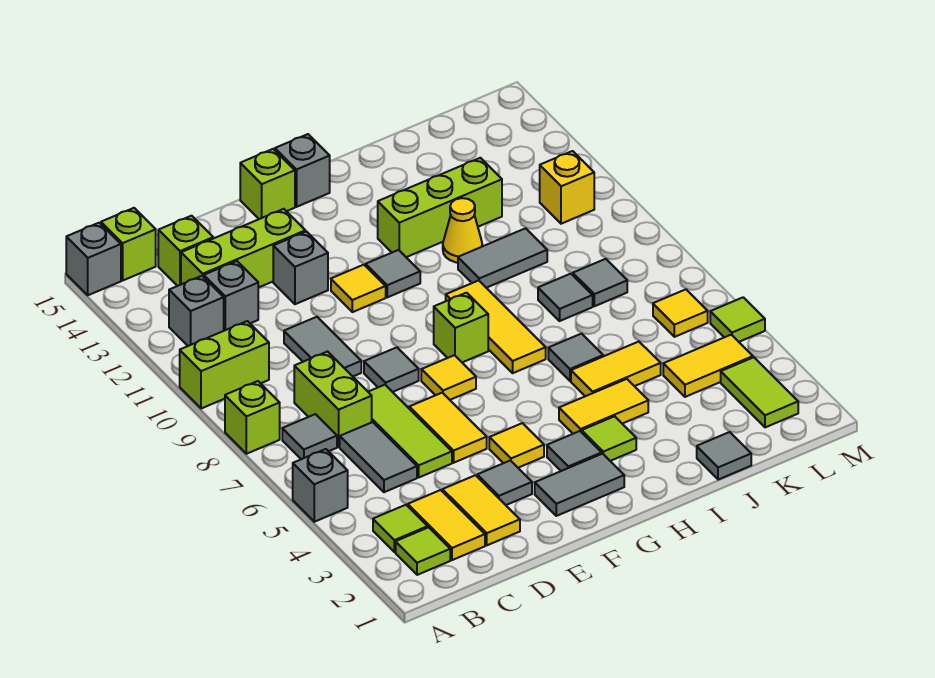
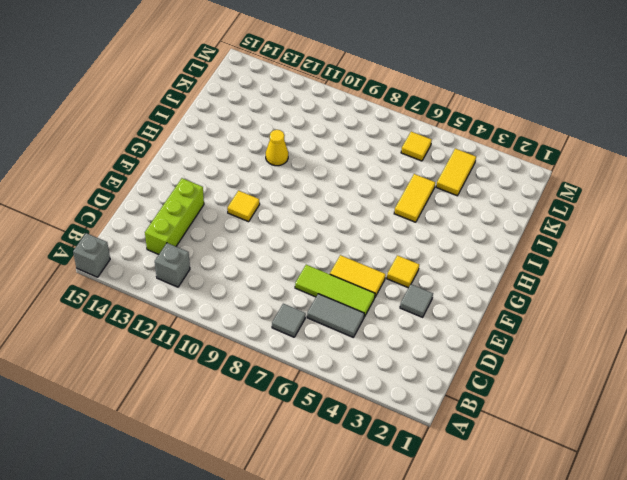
none -> grey brick A5 level 1
none -> lime brick A8 level 1
none -> lime brick A10:B10 level 1
none -> lime tile B2 level 1

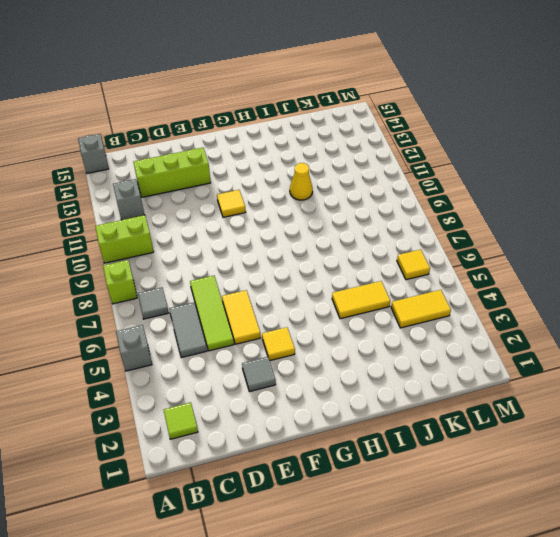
none -> lime tile B3 level 1
none -> lime brick B15 level 1
none -> yellow tile C2:C3 level 1
none -> lime brick C7:C8 level 1

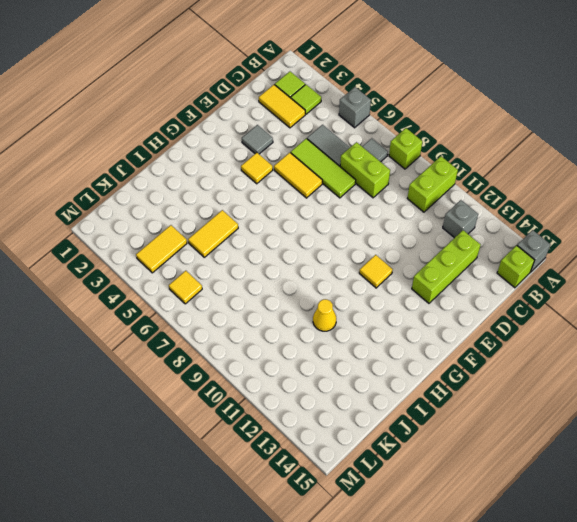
none -> grey brick C12 level 1
none -> lime brick C14 level 1
none -> yellow tile D2:D3 level 1
none -> grey tile D9:D10 level 1

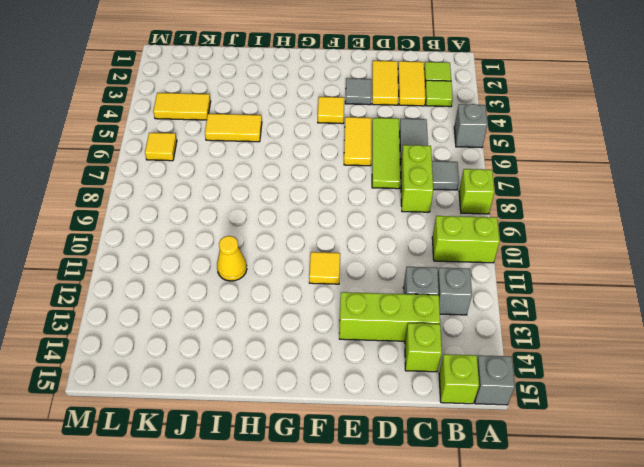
none -> grey tile D9:D10 level 1
none -> grey tile E8 level 1
none -> grey brick E12 level 1
none -> grey tile F2:G2 level 1

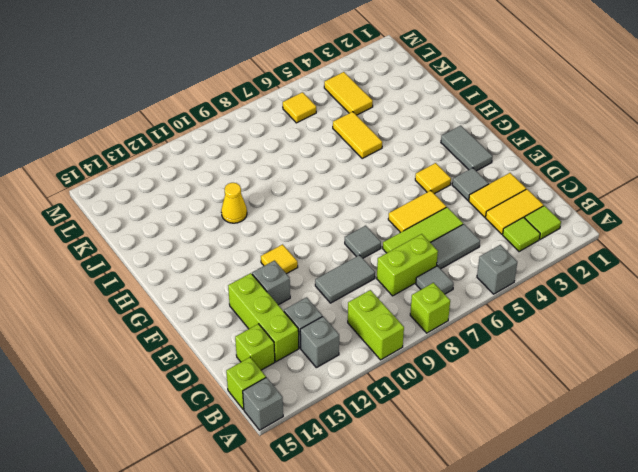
none -> yellow tile F7 level 1
none -> lime brick F15 level 1
none -> grey tile G3 level 1
none -> lime brick G8 level 1

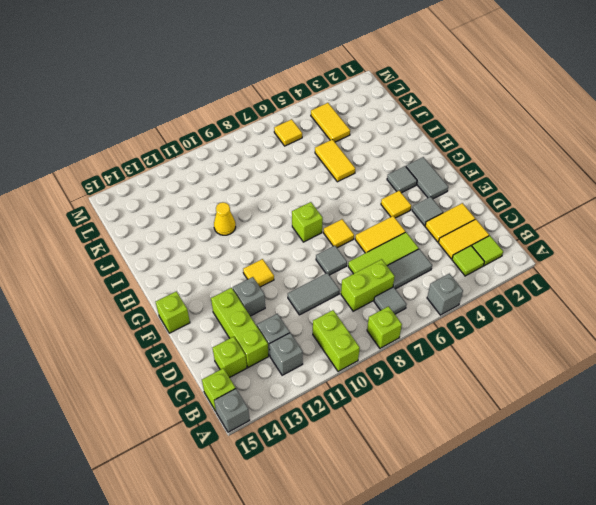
none -> grey tile G11 level 1
none -> grey brick G15 level 1
none -> lime tile H3 level 1
none -> yellow tile H4:I4 level 1

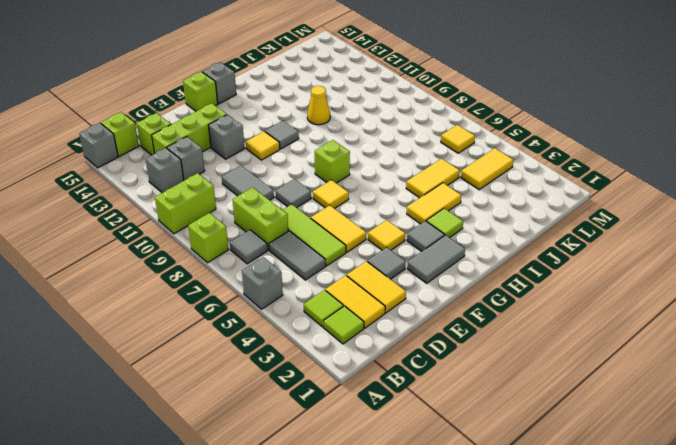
none -> yellow tile H7:H9 level 1
none -> lime brick H12:J12 level 1
none -> grey tile I6 level 1
none -> grey tile I10:J10 level 1

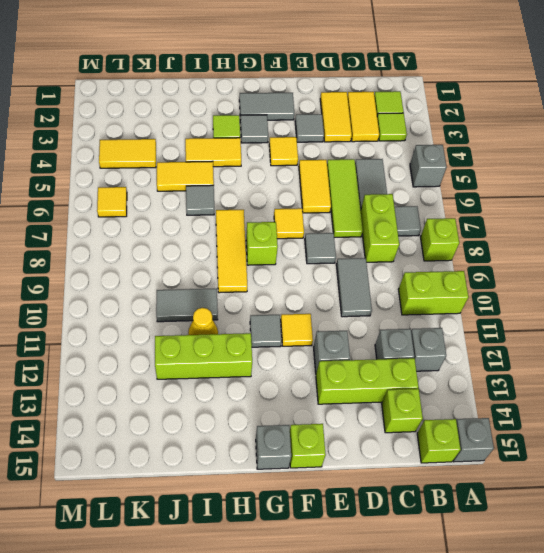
none -> grey tile J1 level 1
none -> grey tile J8 level 1
none -> grey tile K8 level 1
none -> lime tile L2:L3 level 1

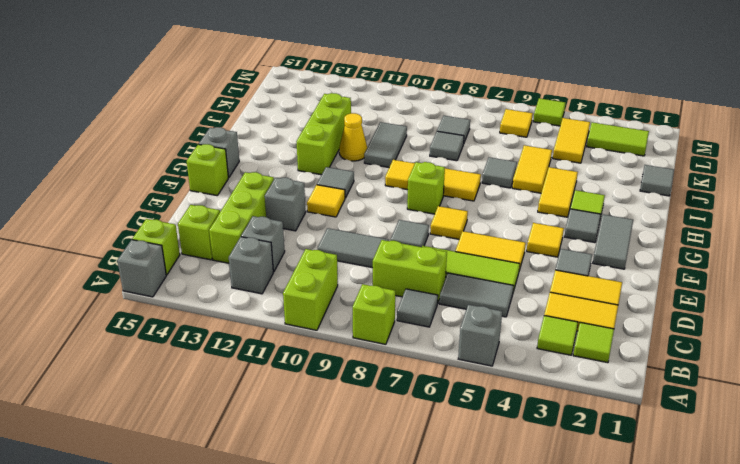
none -> yellow brick L11 level 1

